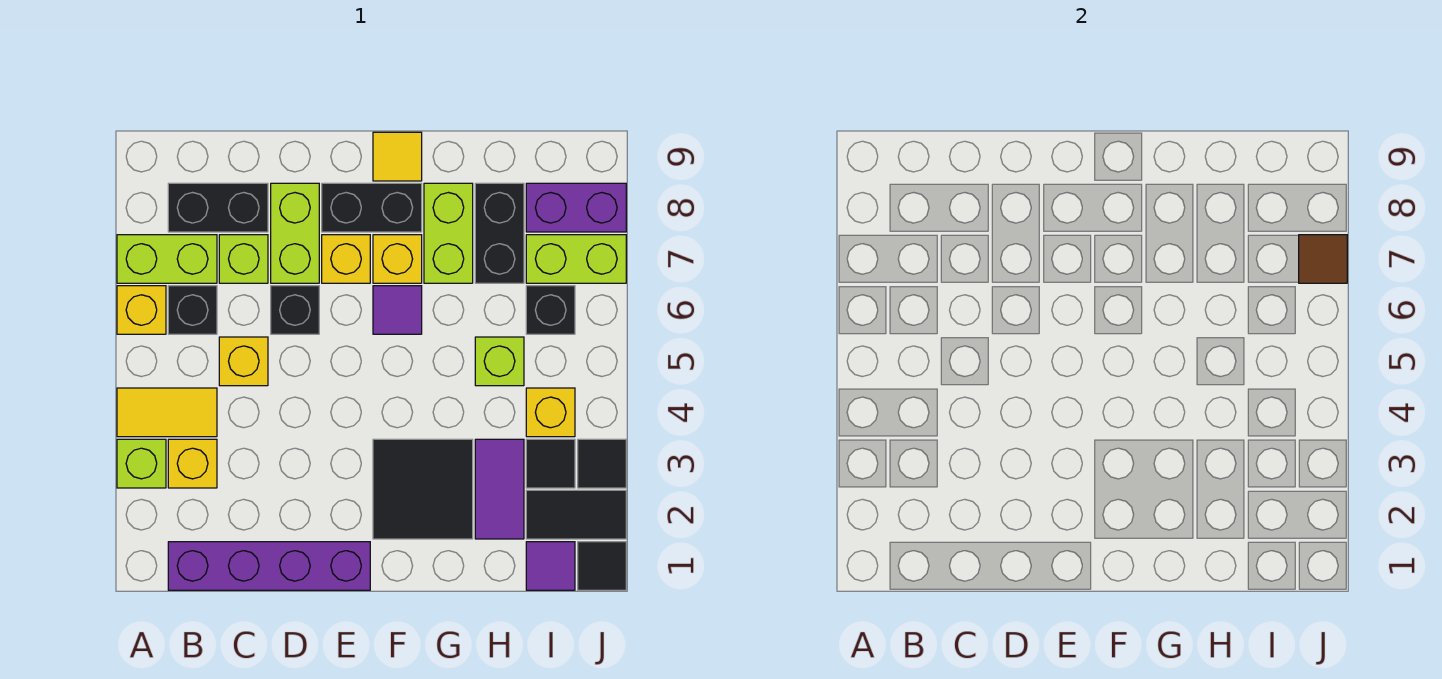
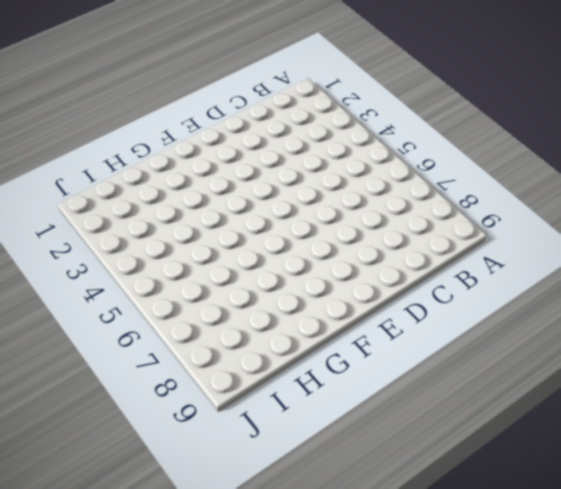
none -> lime brick A3 level 1
none -> yellow tile A4:B4 level 1
none -> yellow brick A6 level 1
none -> lime brick A7:B7 level 1

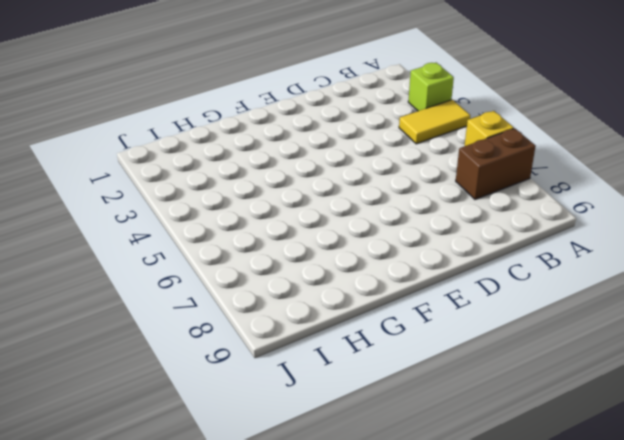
brown brick A7:B7 level 1 -> lime brick A7:B7 level 1
none -> purple brick B1:E1 level 1
none -> yellow brick B3 level 1
none -> black brick B6 level 1
none -> black brick B8:C8 level 1

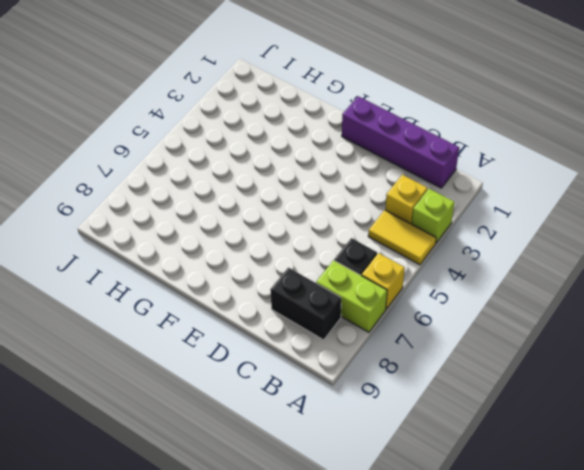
none -> yellow brick C5 level 1
none -> lime brick C7 level 1
none -> black brick D6 level 1
none -> lime brick D7:D8 level 1

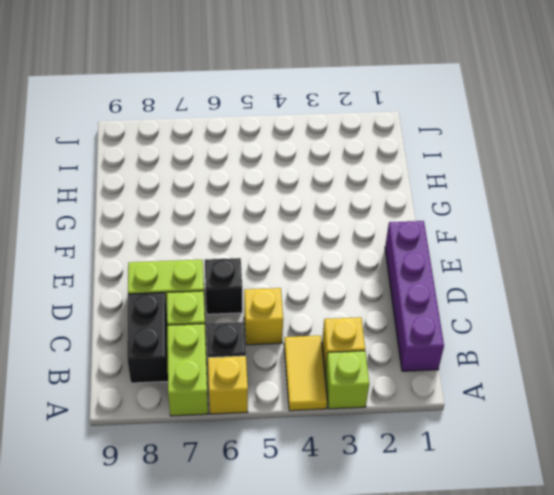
none -> yellow brick E7 level 1
none -> black brick E8:F8 level 1
none -> black tile F2:G3 level 1
none -> purple tile F6 level 1

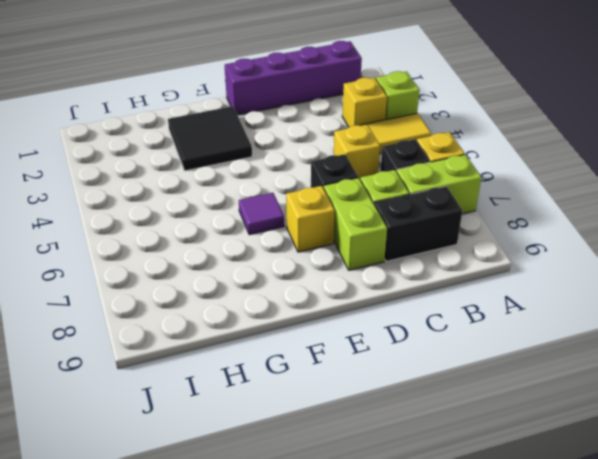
none -> black brick E8:F8 level 1
none -> yellow brick F7 level 1
none -> yellow tile F9 level 1
none -> lime brick G7:G8 level 1

